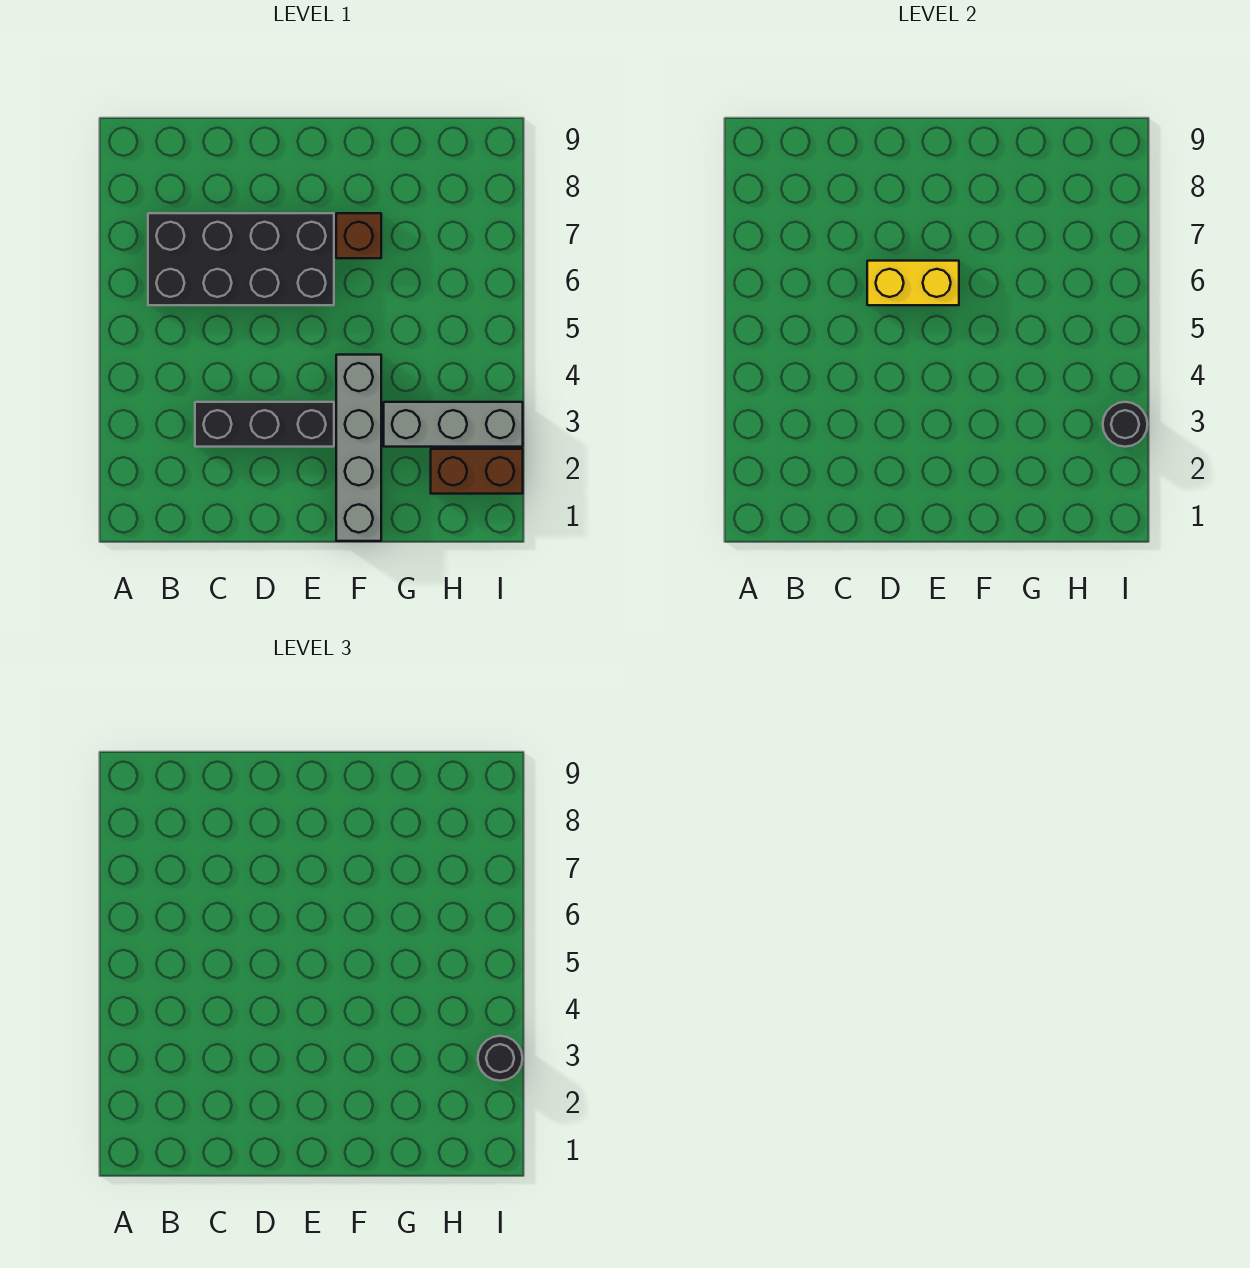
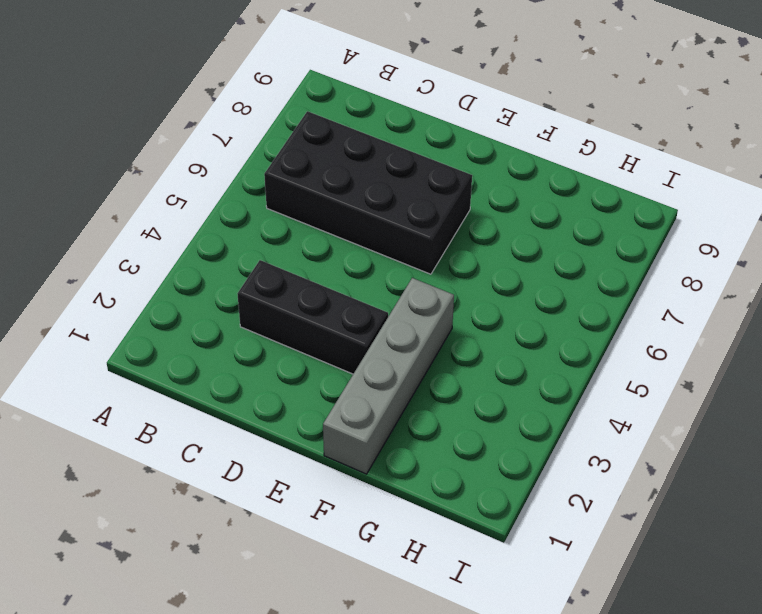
none -> brown brick F7 level 1
none -> grey brick G3:I3 level 1

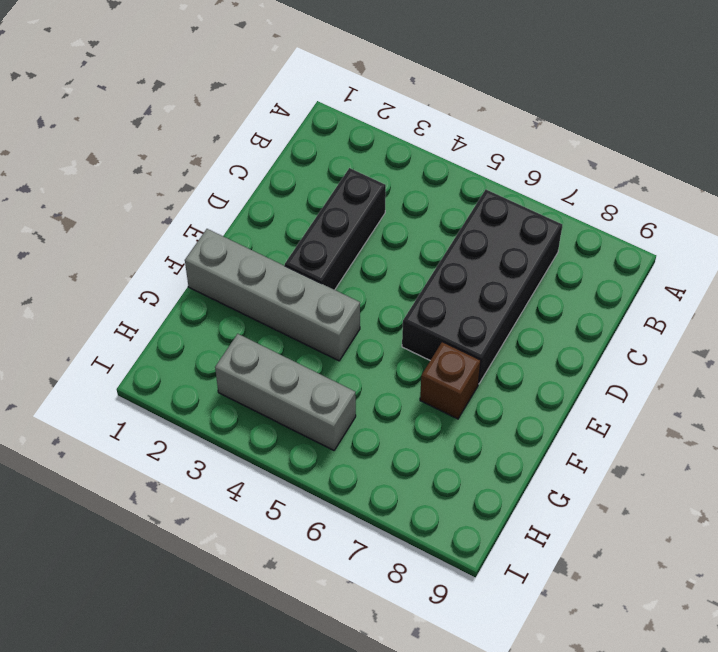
grey brick H3:H5 level 1 -> grey brick G3:I3 level 1
none -> brown brick H2:I2 level 1
none -> yellow brick D6:E6 level 2

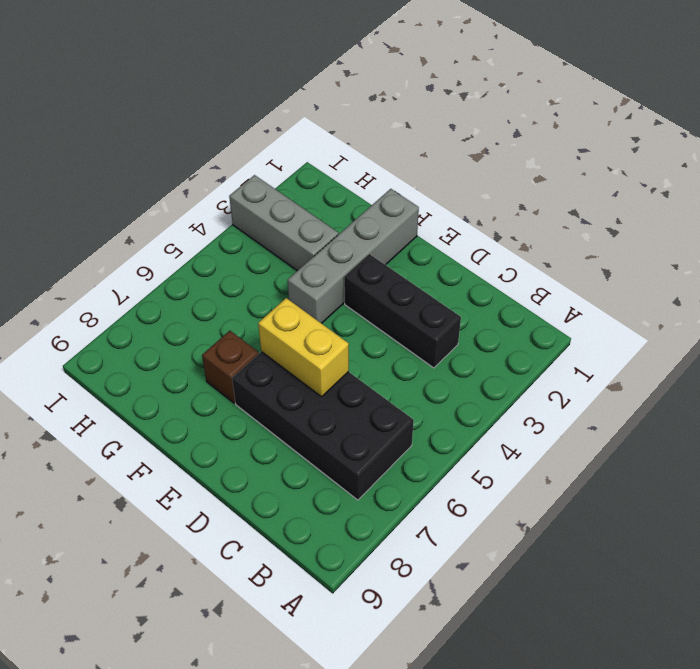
none -> brown brick H2:I2 level 1
none -> black round brick I3 level 2

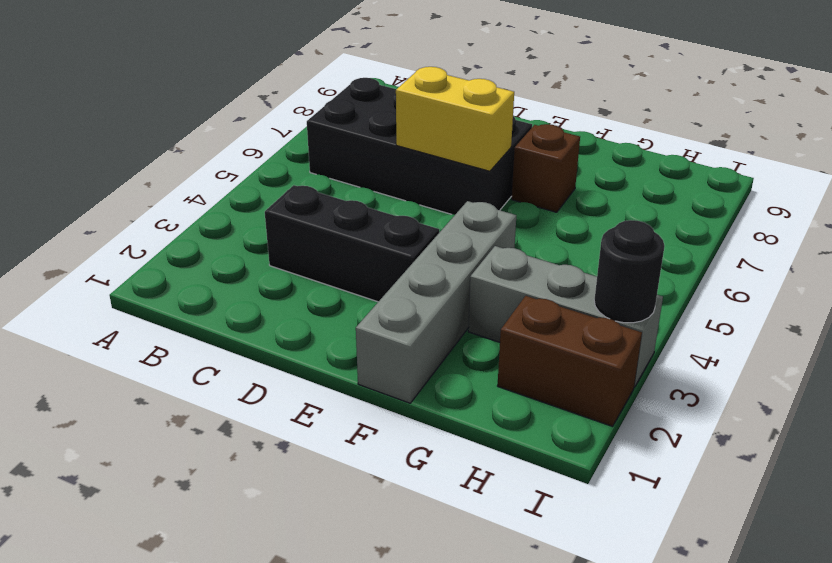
none -> black round brick I3 level 3

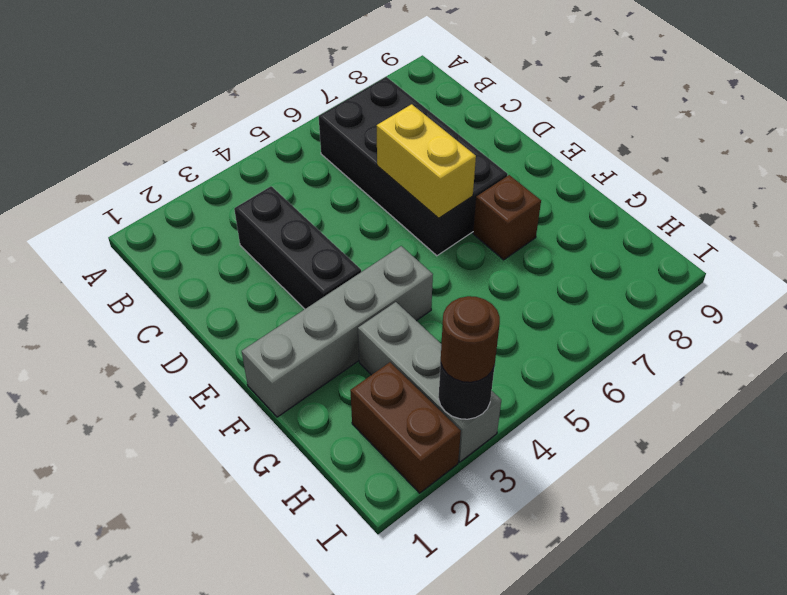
brown round brick I3 level 3 -> black round brick I3 level 3

